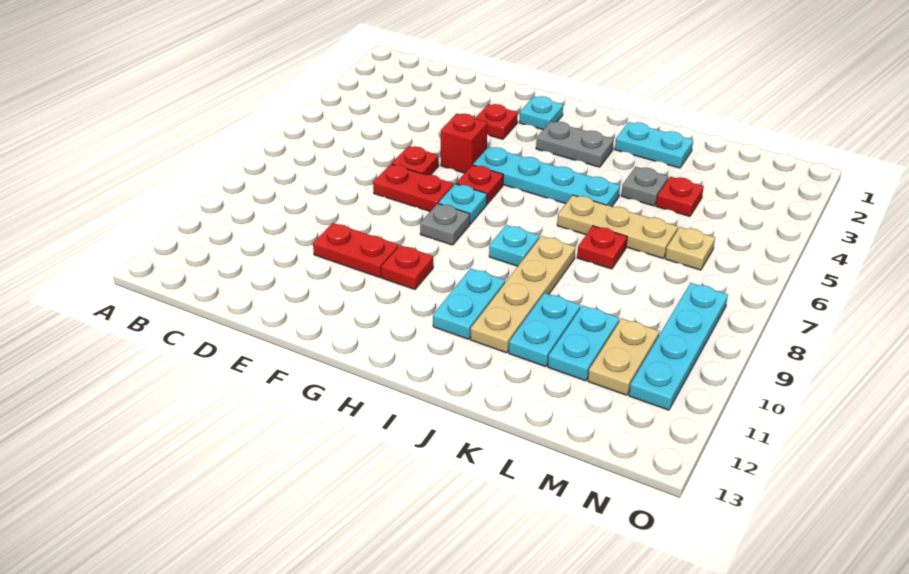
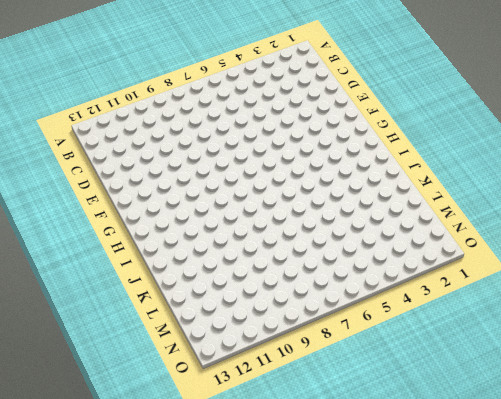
none -> red plate E6 level 1
none -> red plate E7:F7 level 1
none -> red plate E10:F10 level 1

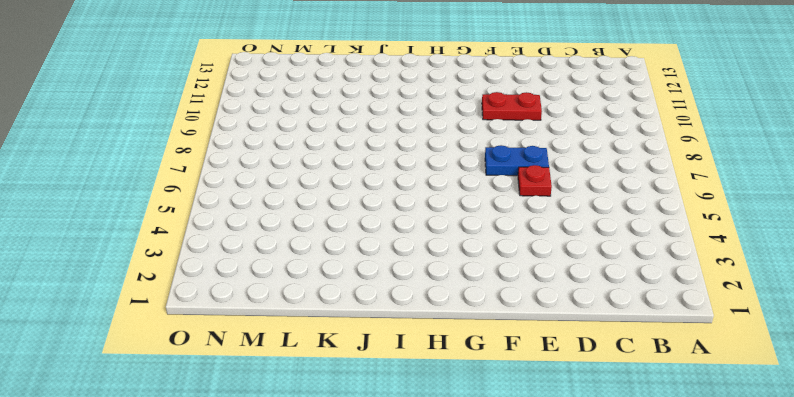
blue plate E7:F7 level 1 -> red plate E7:F7 level 1
none -> red plate F3 level 1
none -> red brick F5 level 1
none -> cyan plate G2 level 1

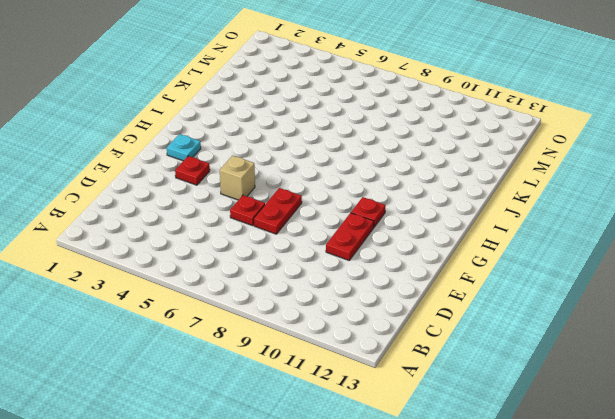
tan brick F5 level 1 -> red brick F5 level 1
none -> cyan plate G5:J5 level 1
none -> red plate G6 level 1
none -> cyan plate G7 level 1

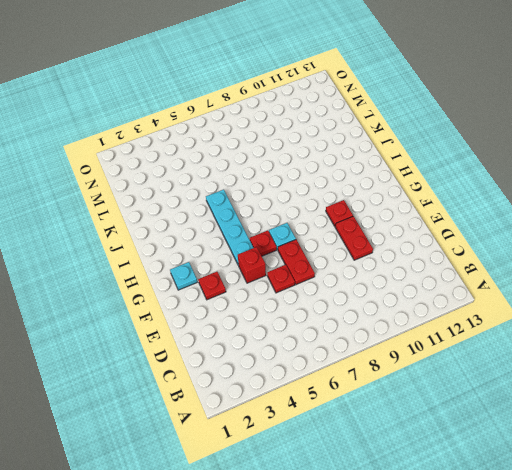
none -> grey plate G8 level 1
none -> grey plate H3:I3 level 1
none -> cyan plate I8 level 1

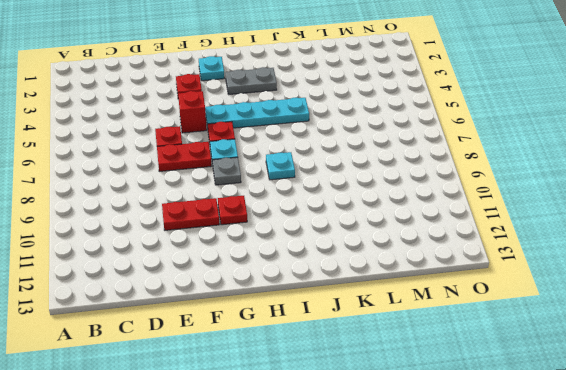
none -> cyan plate I10:I11 level 1
none -> cyan plate J2:K2 level 1
none -> tan plate J6:L6 level 1

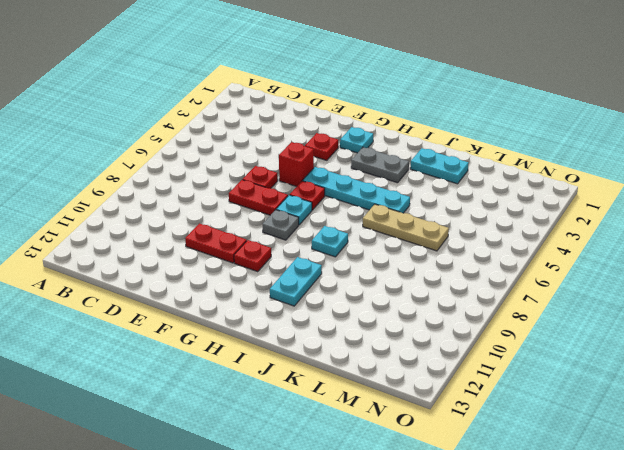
none -> tan plate J8:J11 level 1
none -> grey plate K4 level 1
none -> red plate K7 level 1

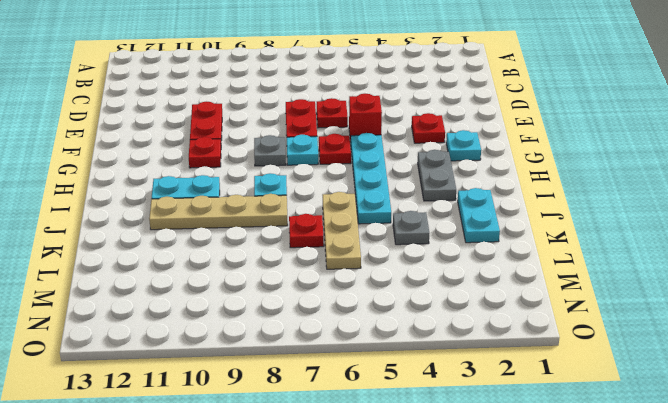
none -> cyan plate K10:K11 level 1
none -> red plate L4 level 1
none -> cyan plate L10:L11 level 1

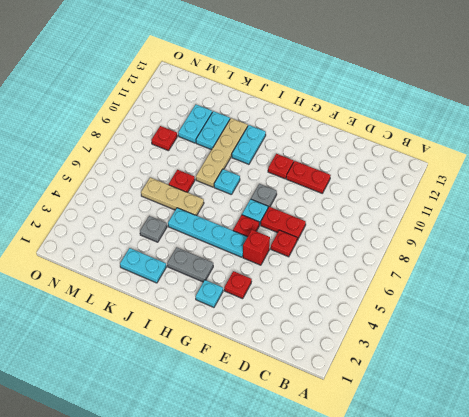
red plate M9 level 1 -> red plate L4 level 1
none -> tan plate M6 level 1
none -> tan plate M10:M11 level 1
none -> cyan plate N8:N11 level 1

